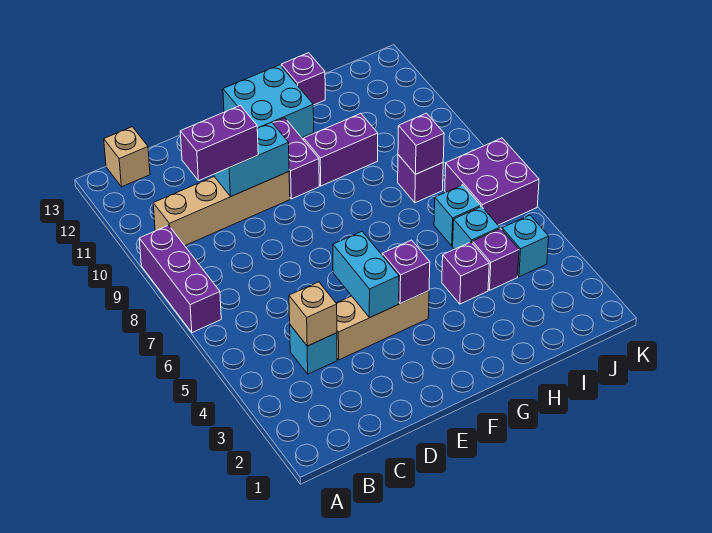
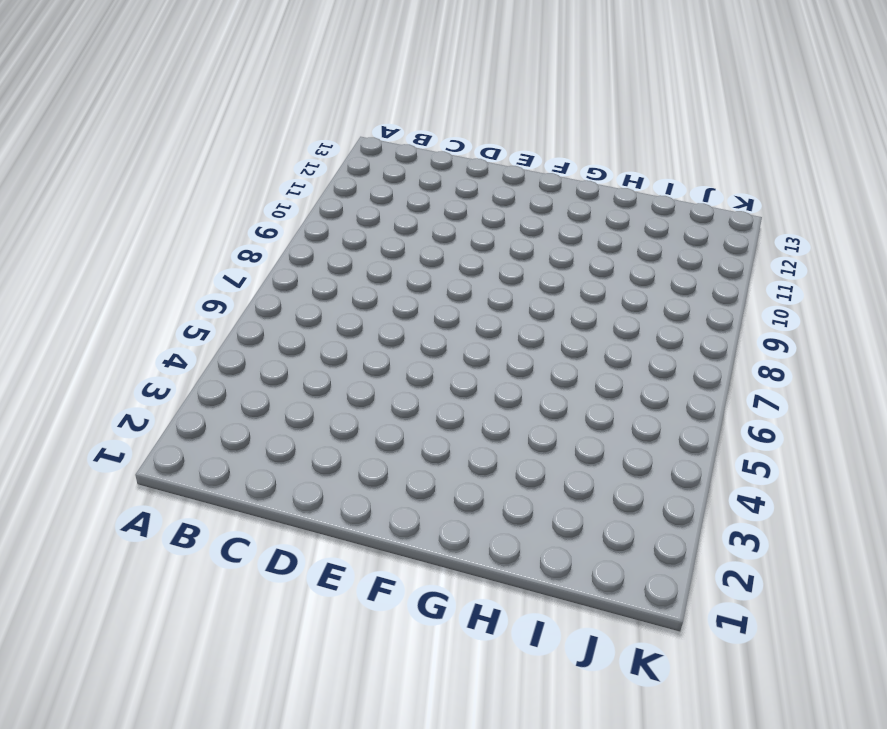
none -> purple brick A7:A9 level 1
none -> tan brick B10:E10 level 1
none -> tan brick B13 level 1

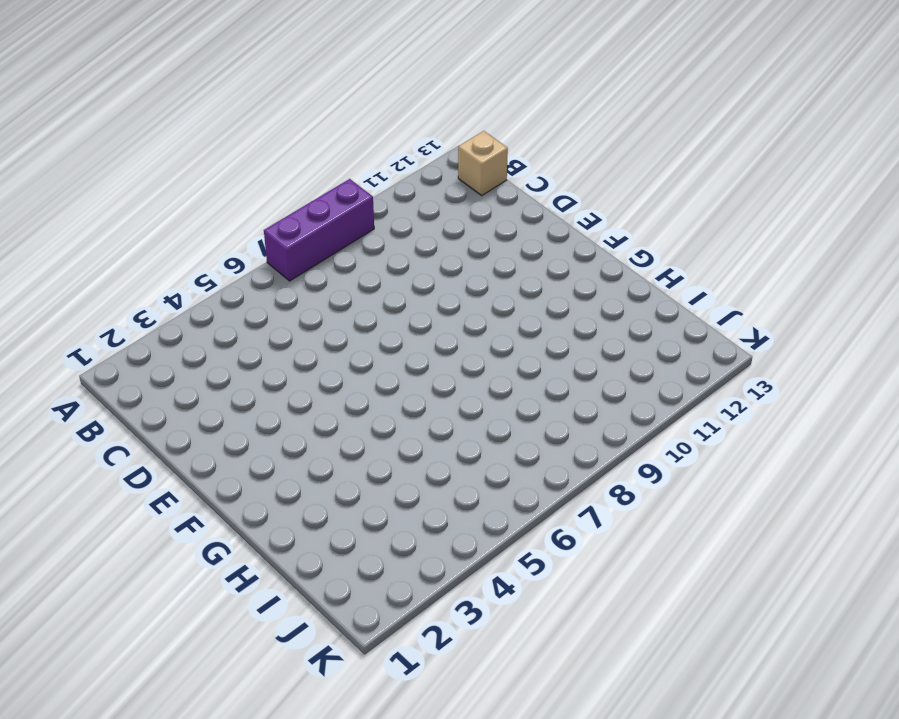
none -> tan brick B10:E10 level 1
none -> cyan brick C4 level 1
none -> tan brick D4:F4 level 1

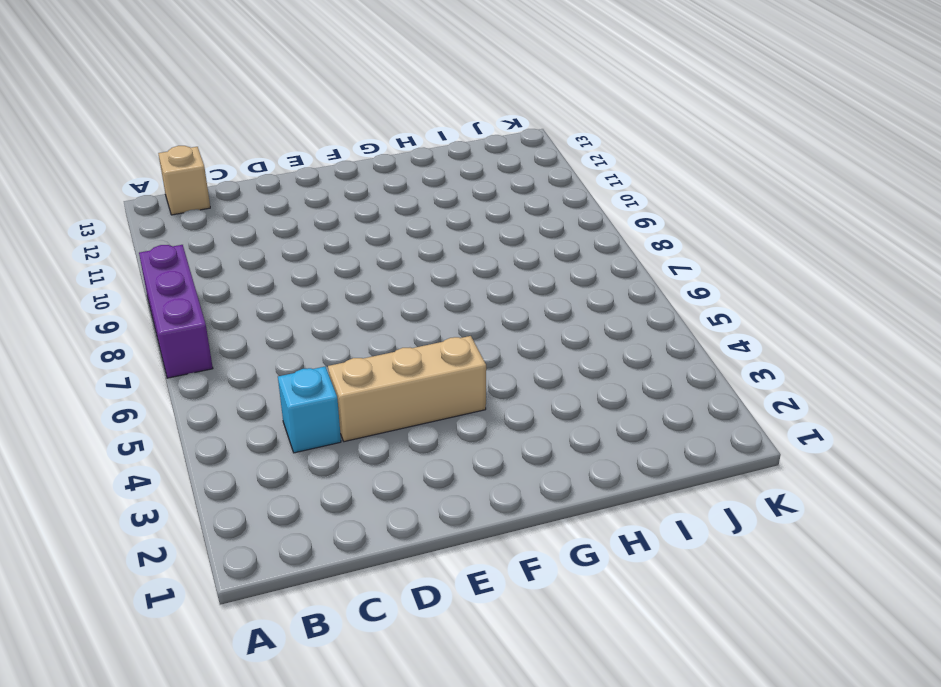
none -> tan brick B10:E10 level 1
none -> purple brick F10:F11 level 1
none -> cyan brick F12:G13 level 1

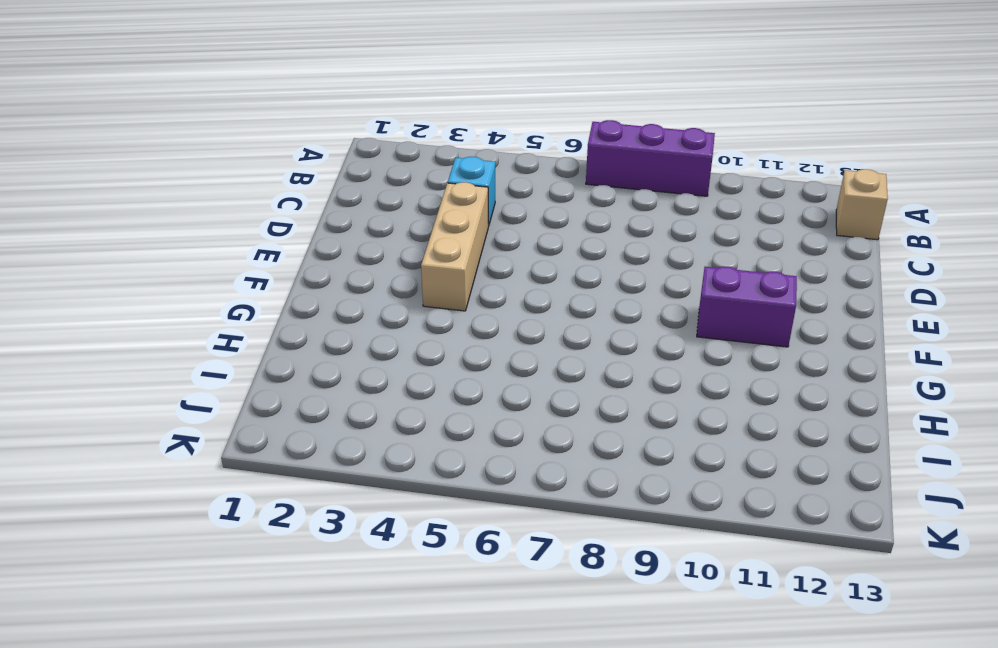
none -> tan brick B10:E10 level 1
none -> cyan brick F12:G13 level 1
none -> purple brick G10:H10 level 1

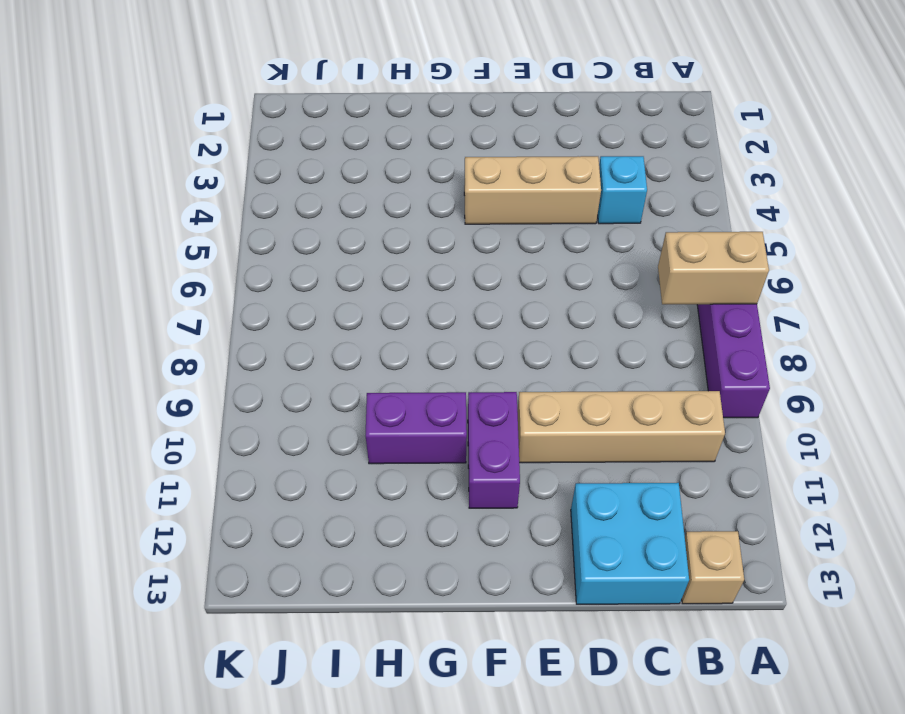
tan brick A7:B7 level 2 -> none
cyan brick C12:D13 level 1 -> cyan brick F12:G13 level 1
none -> purple brick H4 level 1
none -> purple brick H13 level 1
none -> purple brick I4 level 1

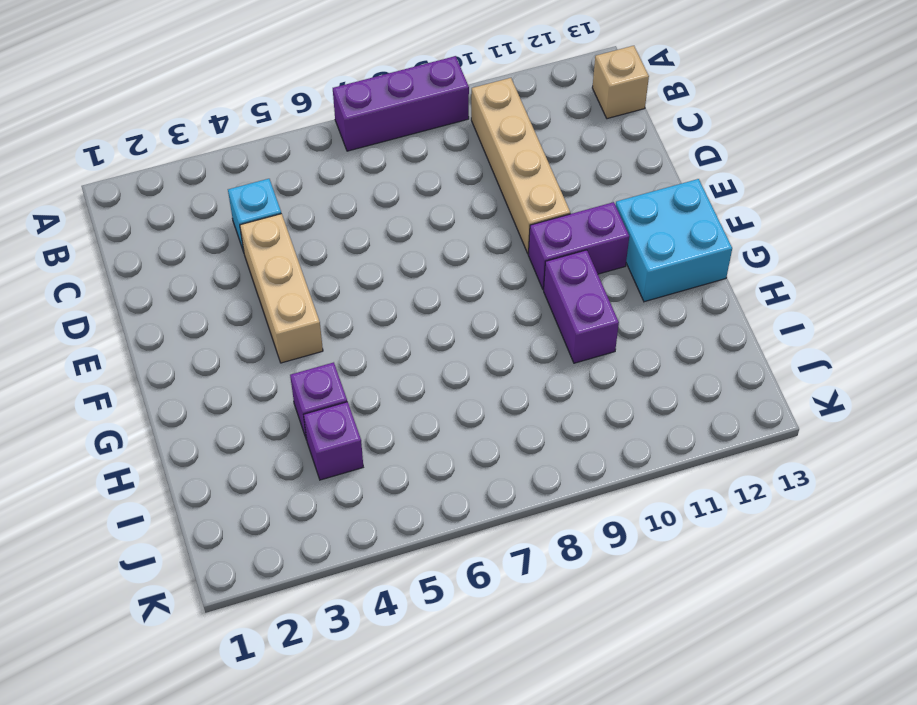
none -> purple brick H13 level 1
none -> cyan brick I5 level 1
none -> cyan brick I6 level 1

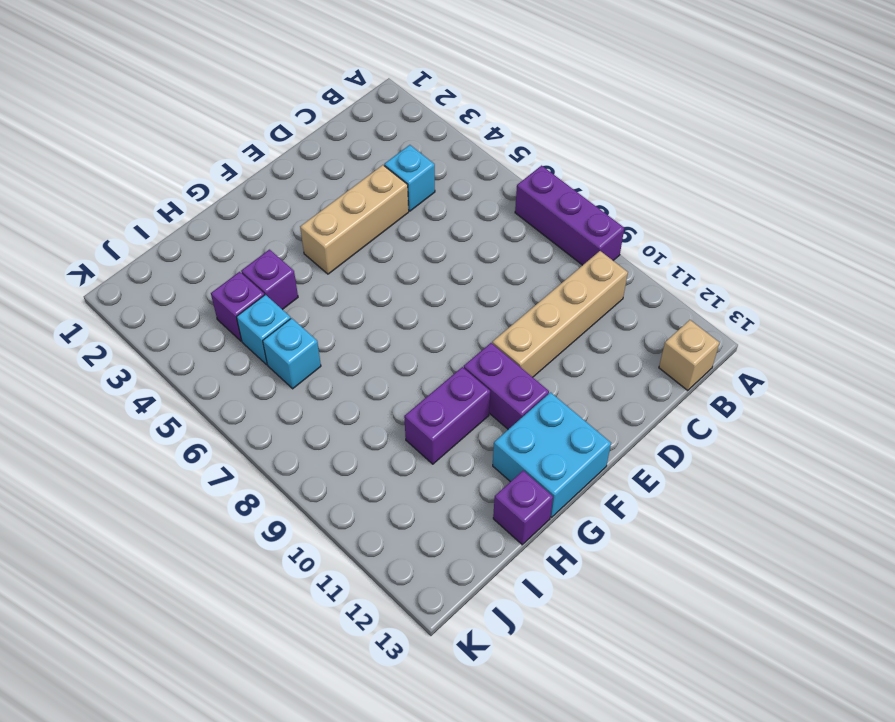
none -> purple brick I8 level 1
none -> cyan brick J4 level 1
none -> purple brick J6:K7 level 1

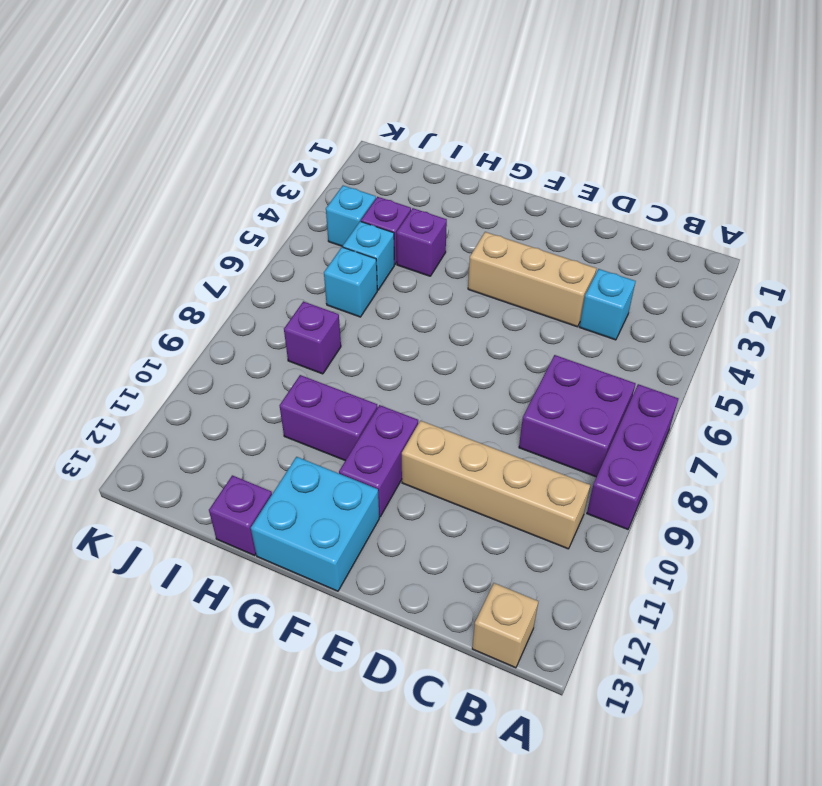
purple brick B7:C8 level 1 -> purple brick J6:K7 level 1
none -> tan brick C4 level 2
none -> cyan brick D10:E10 level 2
none -> cyan brick E4:E5 level 2

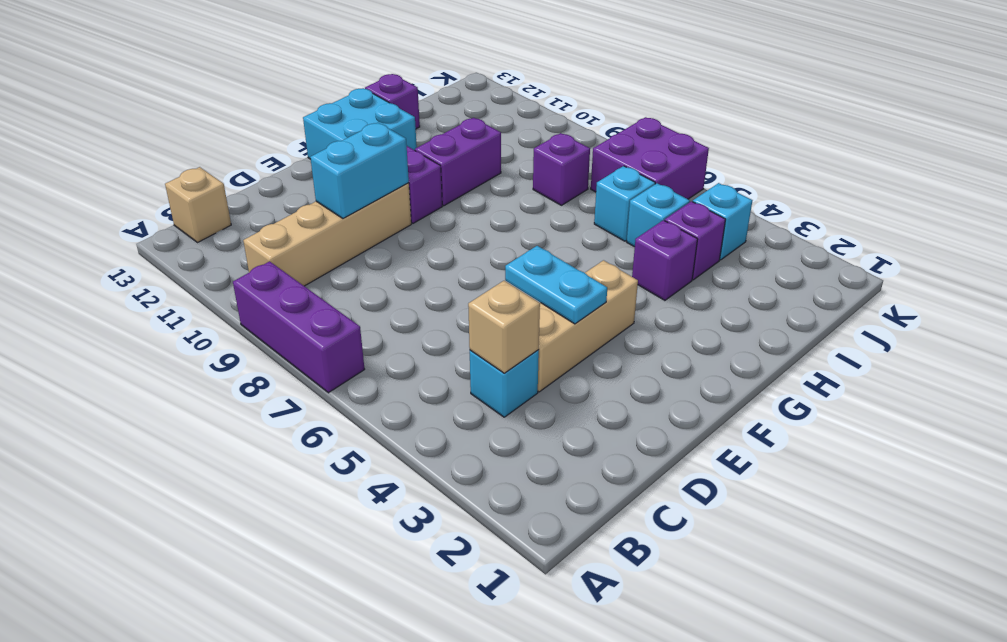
cyan plate E4:E5 level 2 -> cyan brick E4:E5 level 2
none -> purple brick F4 level 2
none -> purple brick I8 level 2
none -> purple brick C10:D10 level 3

